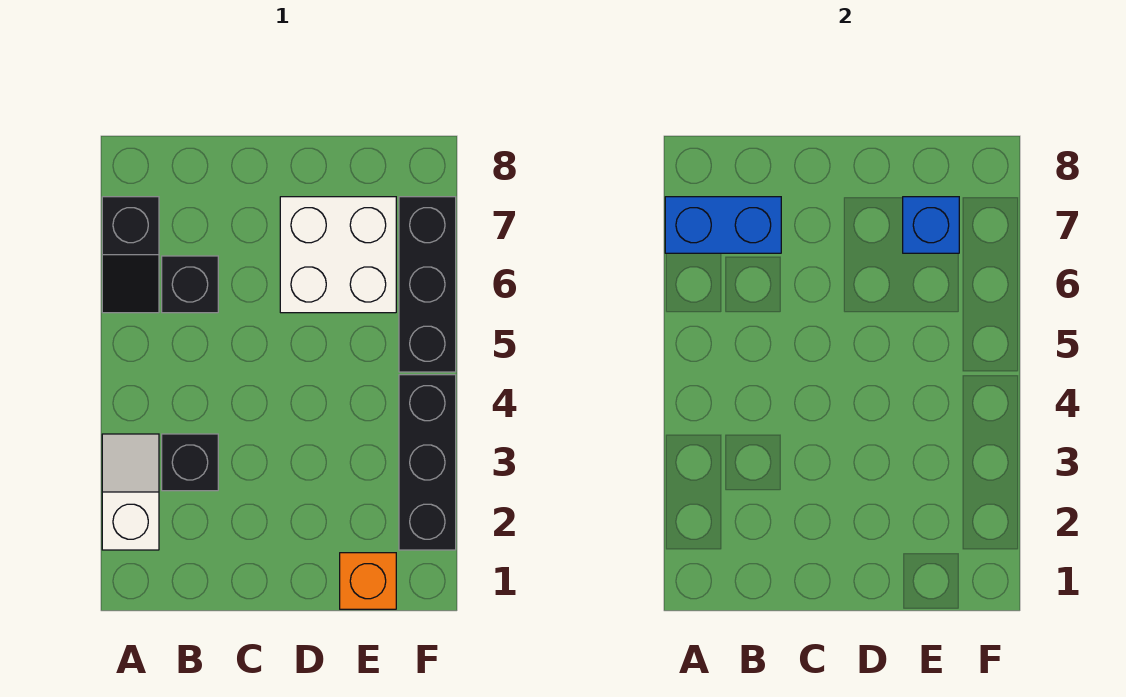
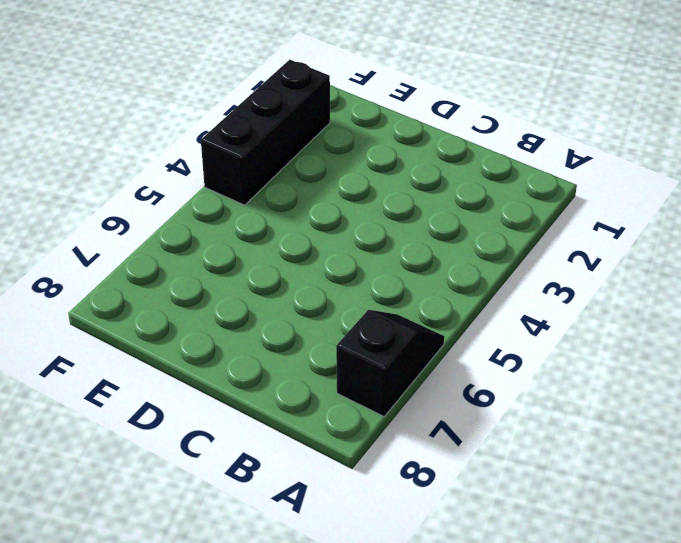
none -> white slope A2:A3 level 1 top 2
none -> black brick B3 level 1

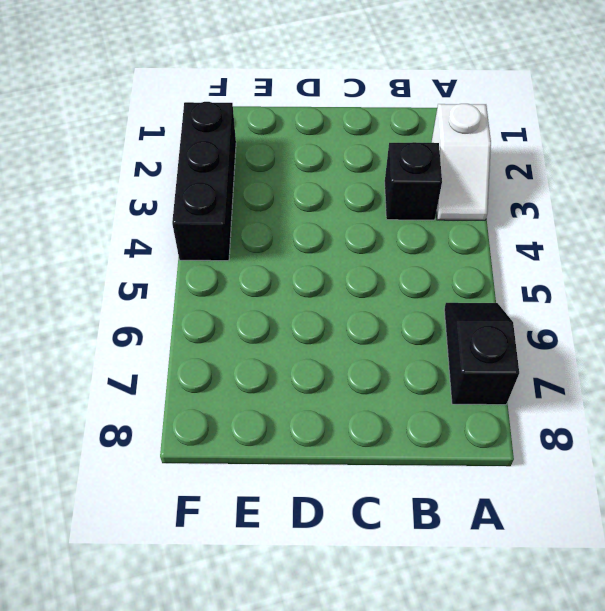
none -> black brick B6 level 1
none -> white brick D6:E7 level 1

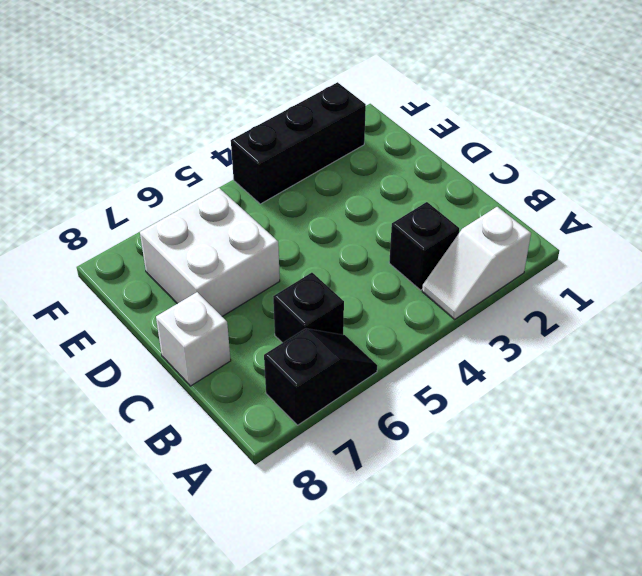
white brick C8 level 1 -> none
none -> orange brick E1 level 1
none -> black brick F5:F7 level 1

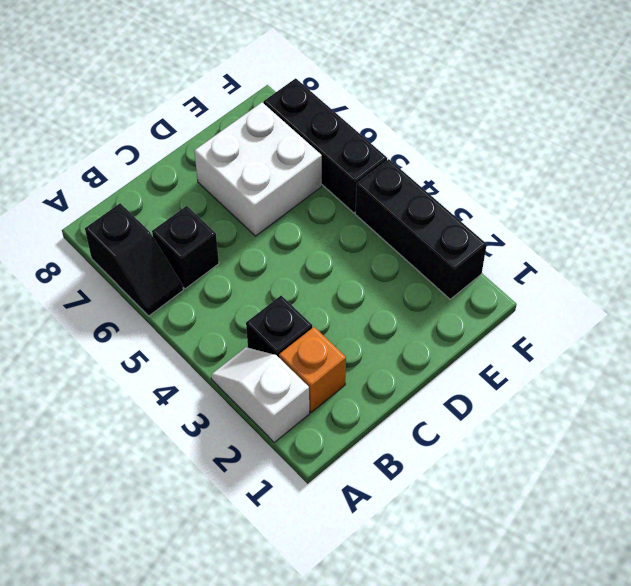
orange brick B2 level 1 -> orange brick E1 level 1
none -> blue brick A7:B7 level 2
none -> blue brick E7 level 2

